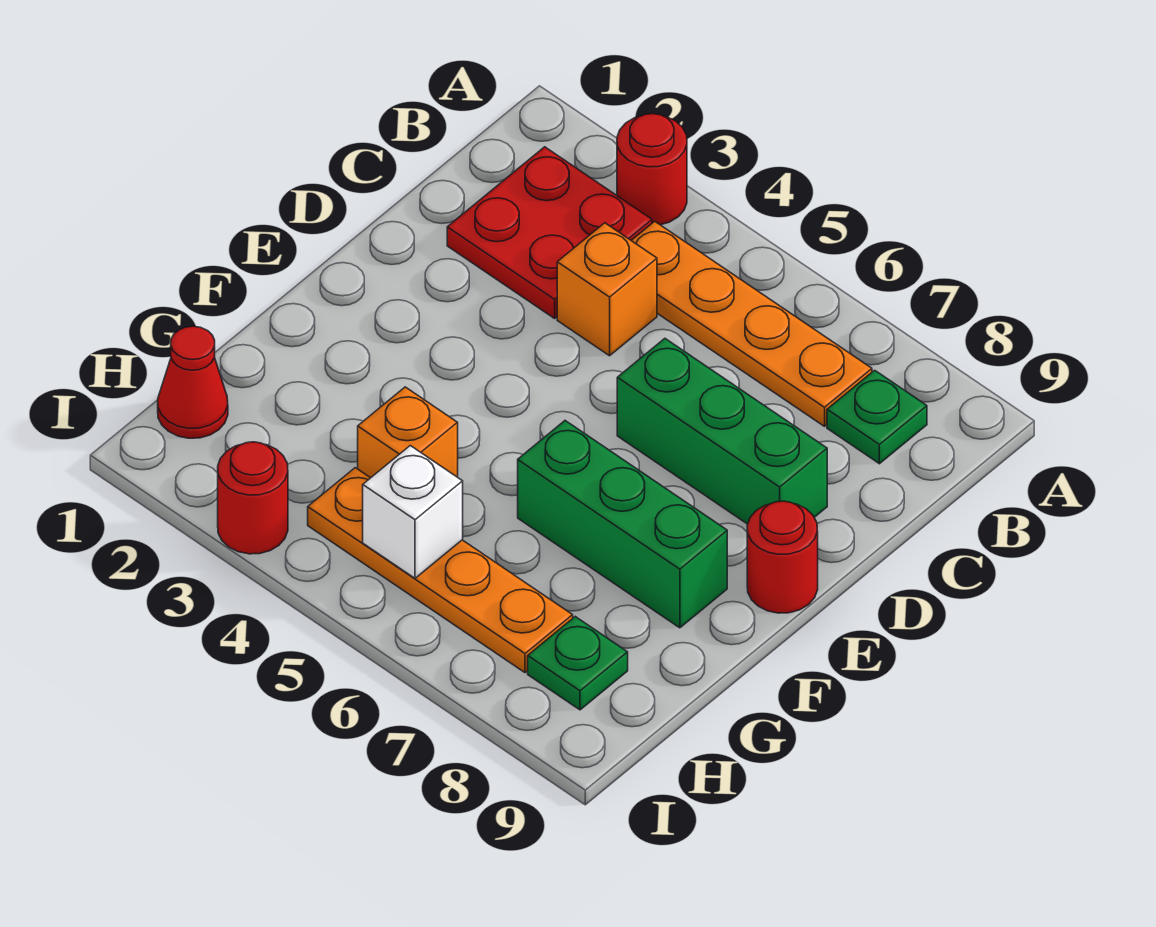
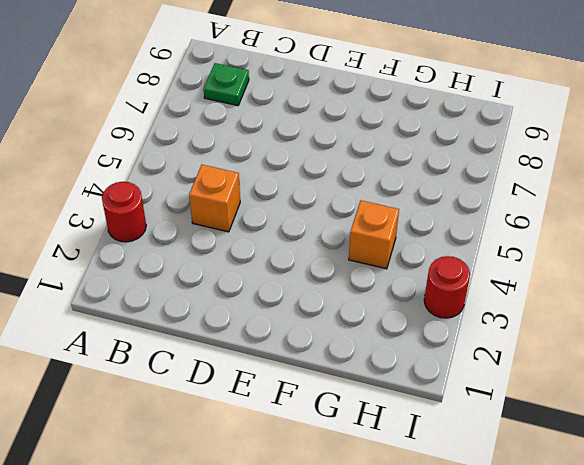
none -> red plate B2:C3 level 1
none -> orange plate B4:B7 level 1
none -> green brick D6:D8 level 1

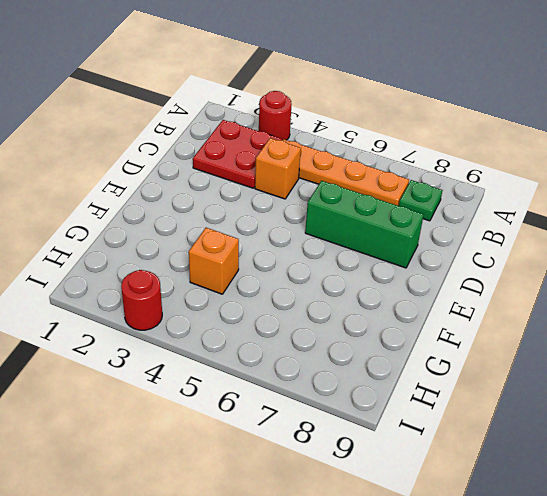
none -> red round brick E9 level 1
none -> green brick F6:F8 level 1
none -> red cone H1 level 1

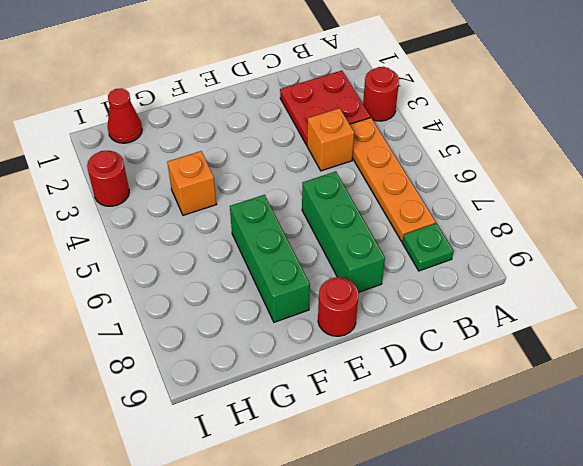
none -> orange plate H4:H7 level 1
none -> green plate H8 level 1
none -> white brick H5 level 2

